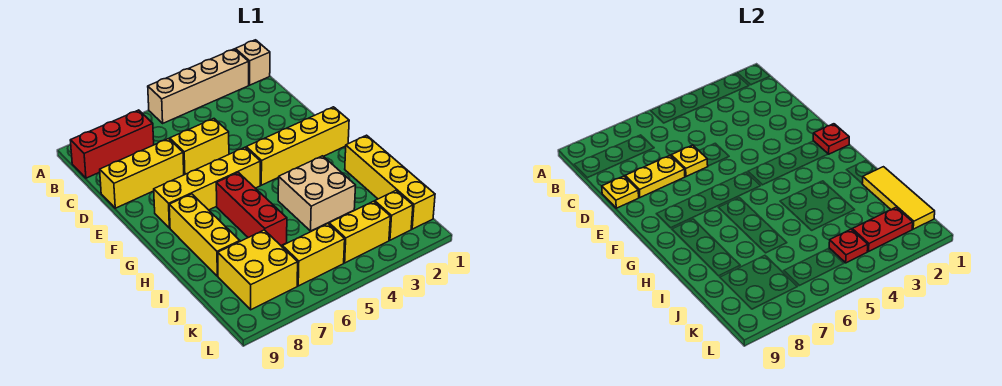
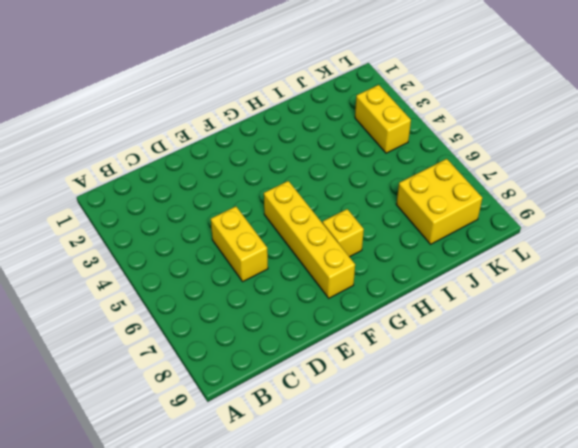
yellow brick G7 level 1 -> yellow brick K2 level 1
none -> tan brick A1 level 1
none -> tan brick A2:A5 level 1
none -> red brick B7:B9 level 1

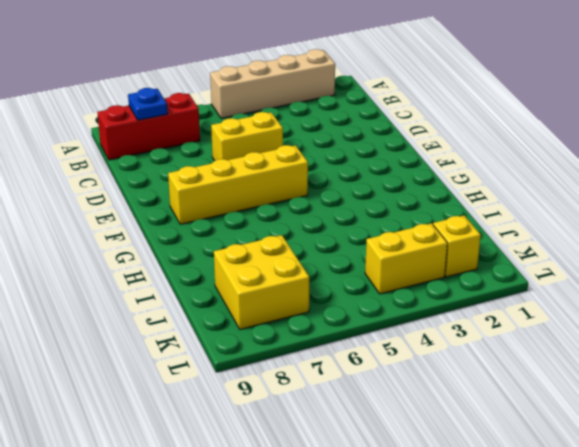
blue plate B8 level 2 -> none
none -> tan brick A1 level 1
none -> yellow brick D7:D9 level 1
none -> yellow brick F1:F4 level 1

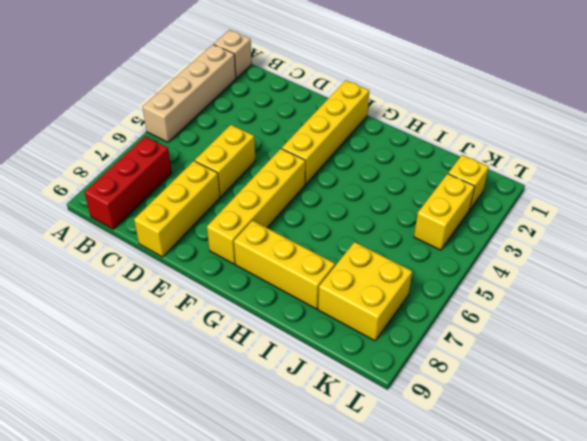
none -> red brick G6:I6 level 1
none -> yellow brick H1:K1 level 1
none -> tan brick H3:I4 level 1

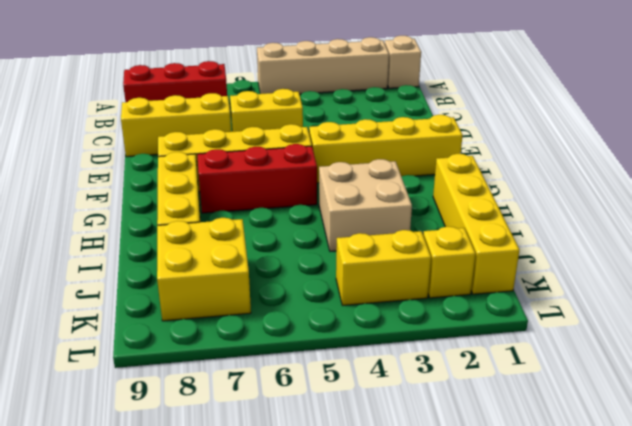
red brick G5:G7 level 1 -> red brick G6:I6 level 1
none -> yellow brick K5:K6 level 1
none -> yellow plate D6 level 2
none -> yellow plate D7:D8 level 2

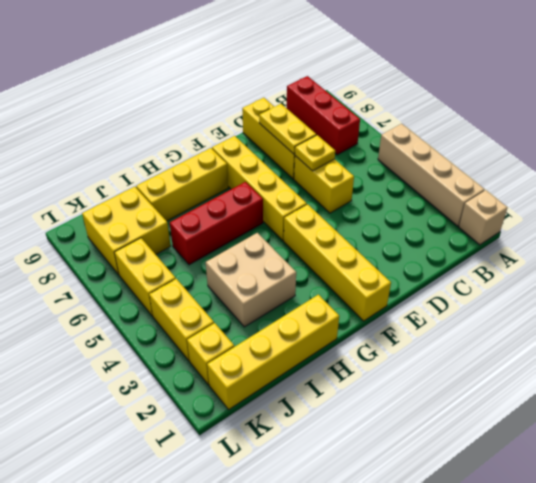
none -> yellow plate D9 level 2
none -> red plate F1 level 2
none -> yellow tile I1:K1 level 2

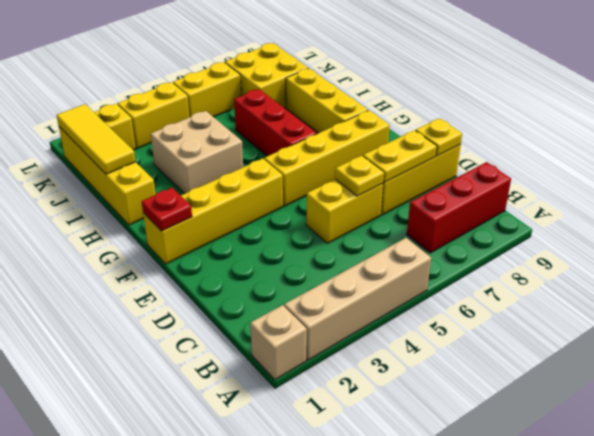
none -> red plate K2:K3 level 2
none -> red plate K4 level 2

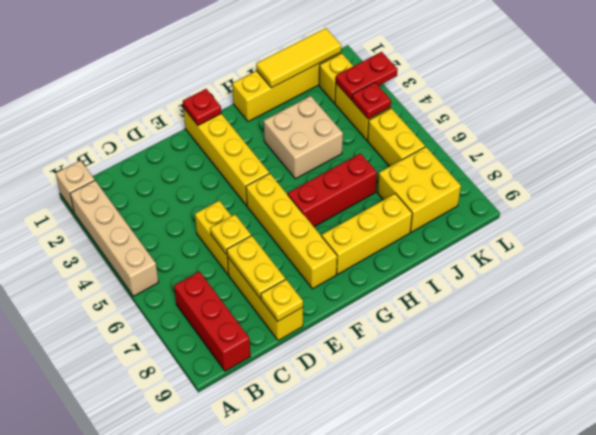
red plate K3:L3 level 2 -> red plate K2:K3 level 2

